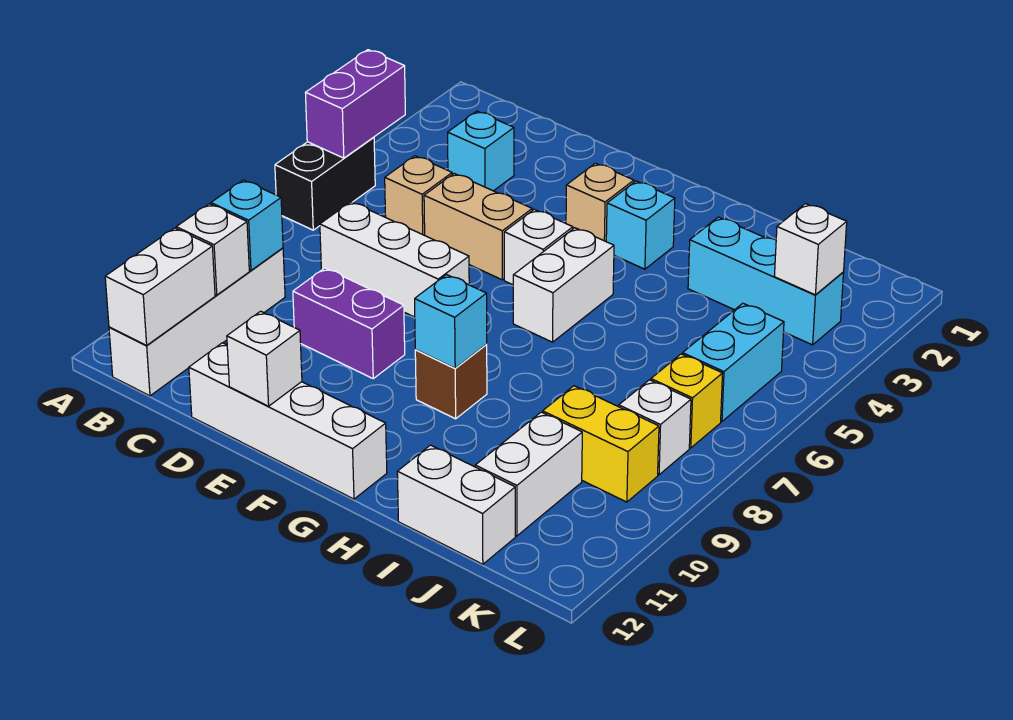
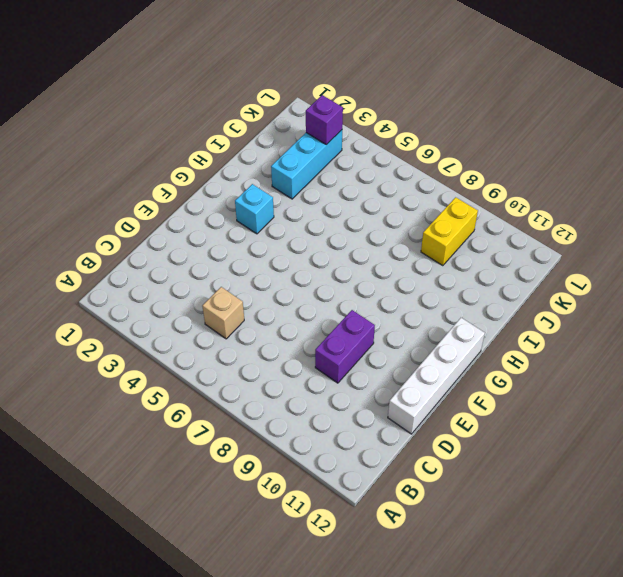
purple brick K3 level 2 -> white brick K3 level 2
none -> black brick A5:A6 level 1
none -> white brick B9:B12 level 1
none -> cyan brick C3 level 1

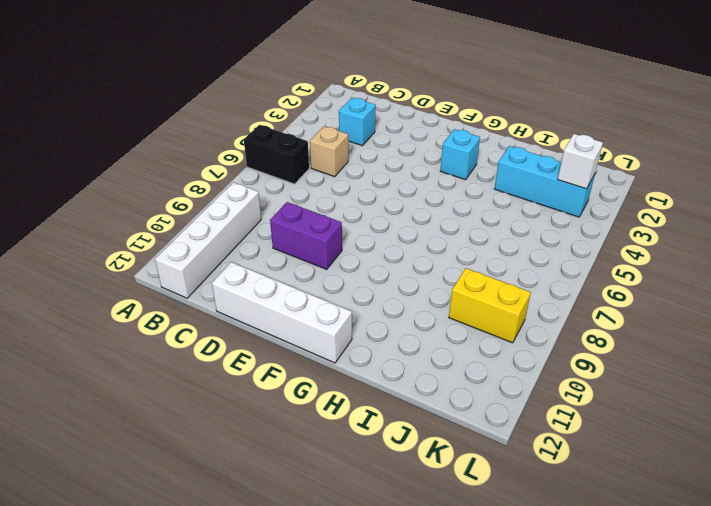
black brick A6:B6 level 1 -> black brick A5:A6 level 1
none -> white brick C7:E7 level 1
none -> tan brick D5:E5 level 1
none -> tan brick F3 level 1

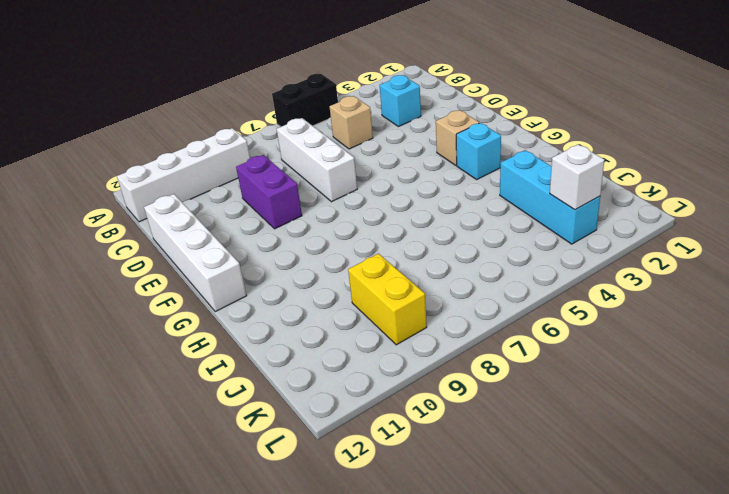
none -> tan brick D5:E5 level 1
none -> white brick F5 level 1
none -> white brick G5:G6 level 1

